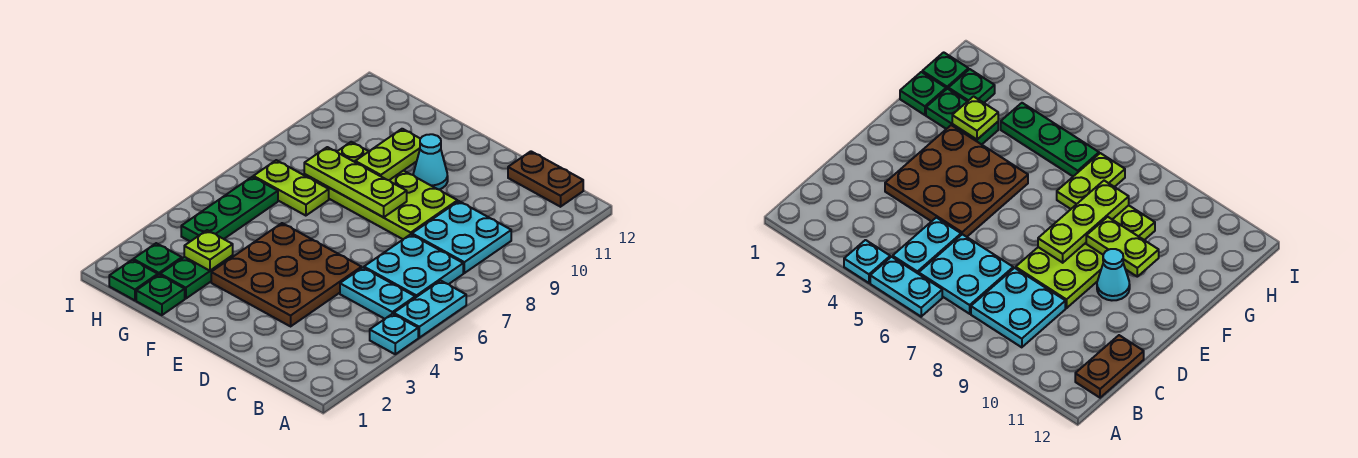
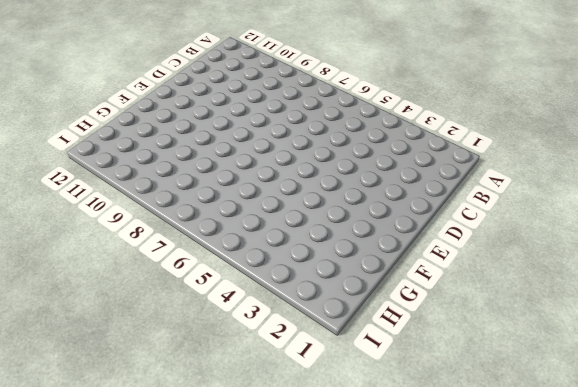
none -> cyan plate A4 level 1
none -> cyan plate A5:A6 level 1
none -> cyan plate B5:C5 level 1

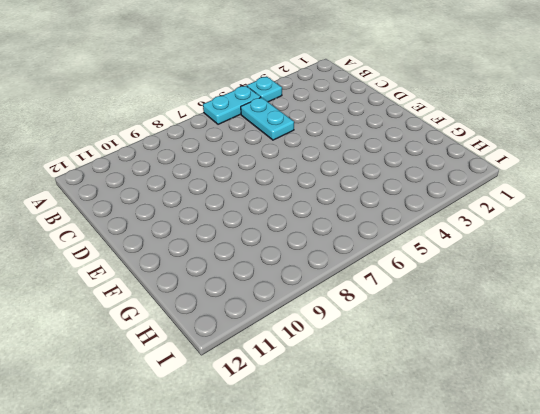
none -> cyan plate B6:C7 level 1
none -> cyan plate B8:C9 level 1
none -> brown plate B12:C12 level 1

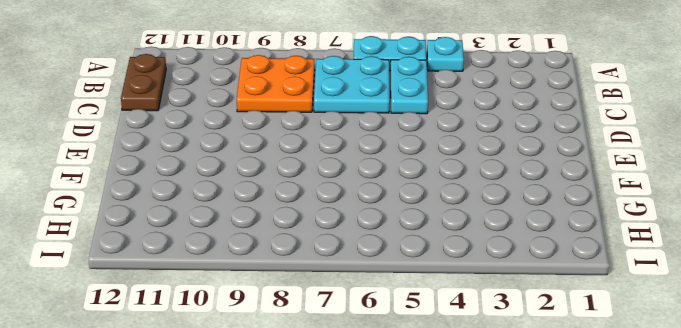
orange plate B8:C9 level 1 -> cyan plate B8:C9 level 1
none -> brown plate D3:F5 level 1
none -> lime plate D8:G9 level 1
none -> cyan cone E10 level 1

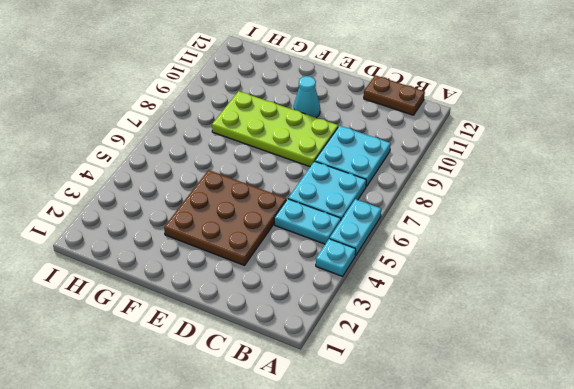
none -> green plate G1 level 1
none -> green plate G2:G3 level 1
none -> lime plate G7:H7 level 1

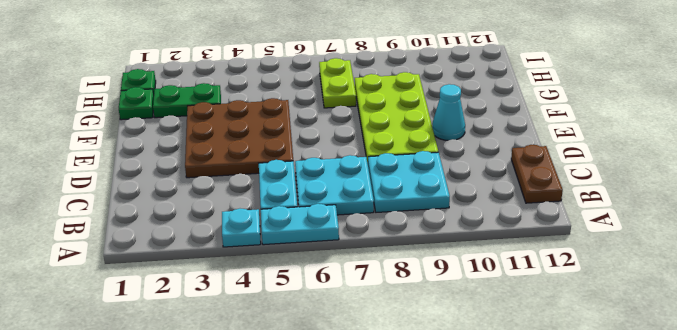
none -> green plate H2 level 1
none -> green plate H4:H6 level 1
none -> lime plate E8:G8 level 2

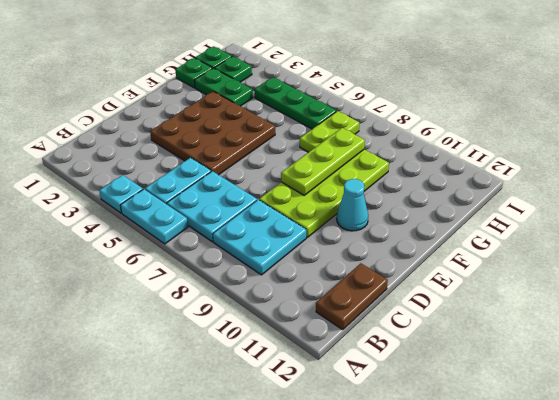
none -> lime plate F9:F10 level 2
none -> lime plate G3 level 2

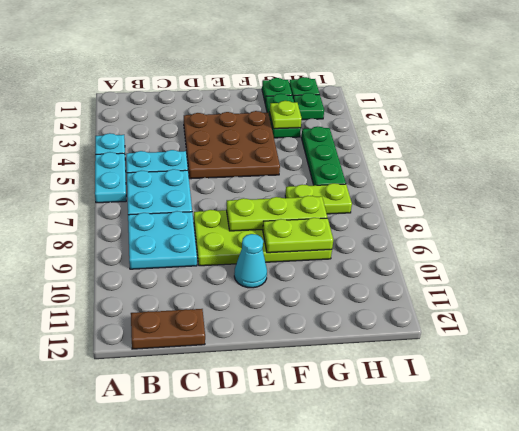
lime plate F9:G9 level 2 -> lime plate F9:F10 level 2

